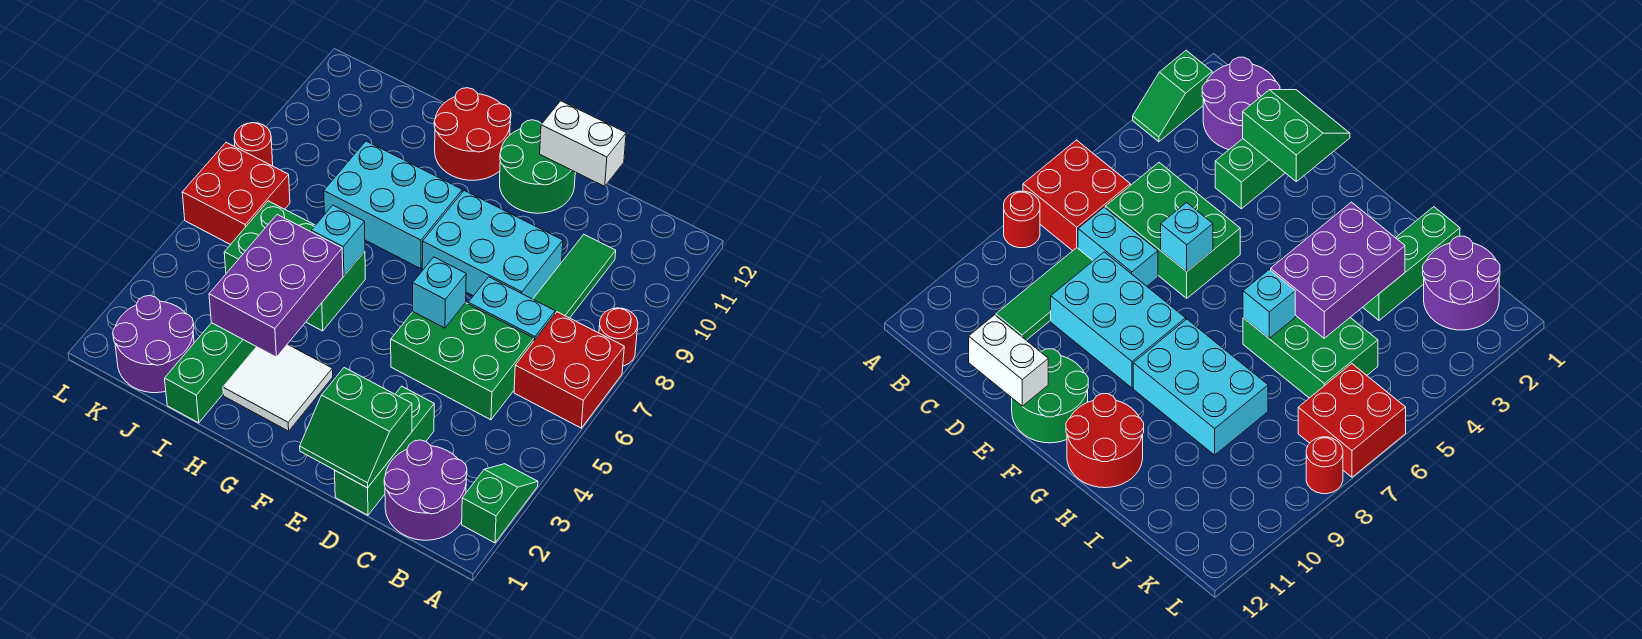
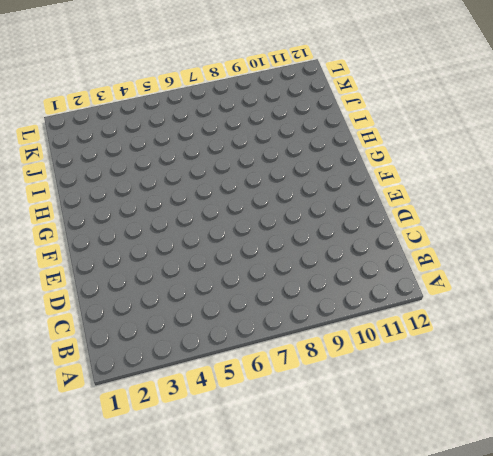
none -> green slope A2:A3 level 1 top 2
none -> red brick A6:B7 level 1
none -> red round brick A8 level 1

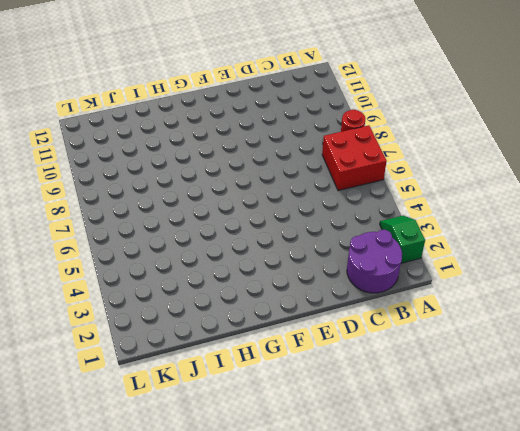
none -> green brick C5:E6 level 1
none -> cyan brick C7:D7 level 1
none -> green tile C8:C10 level 1

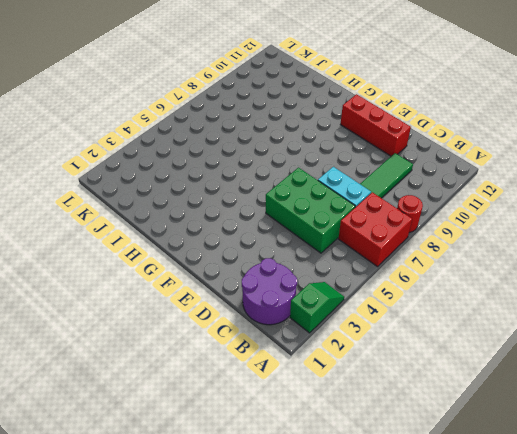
red brick D11:F11 level 1 -> green round brick E11:F12 level 1
none -> green brick D1:D3 level 1
none -> cyan brick D8:F9 level 1
none -> white tile G2:H3 level 1

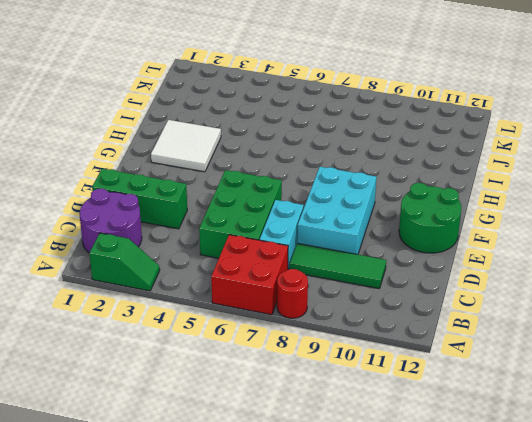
none -> cyan brick G8:I9 level 1
none -> red round brick G11:H12 level 1
none -> green brick H5:J6 level 1

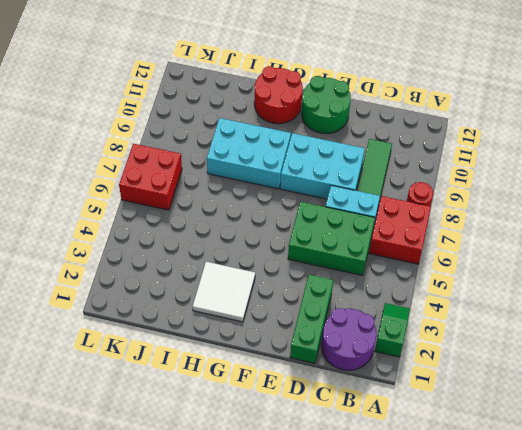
none -> green brick H5:J6 level 1
none -> green brick I1:I3 level 1
none -> purple round brick J1:K2 level 1

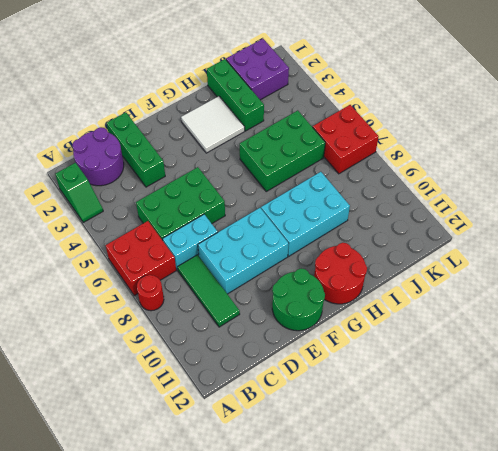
purple brick J1:K2 level 1 -> purple round brick J1:K2 level 1
none -> red round brick L8 level 1
none -> green slope D1:E2 level 2 top 2
none -> white brick D12:E12 level 2

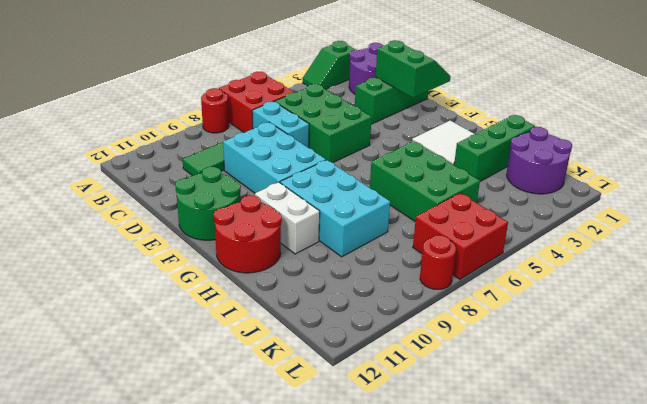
white brick G10:H10 level 1 -> white brick D12:E12 level 2
none -> cyan brick E6 level 2
none -> purple brick H3:I5 level 2
none -> cyan brick H6 level 2

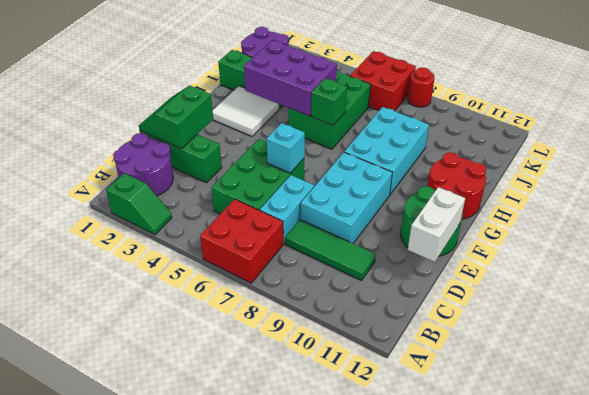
green brick H6 level 2 -> cyan brick H6 level 2
none -> red round brick A8 level 1

